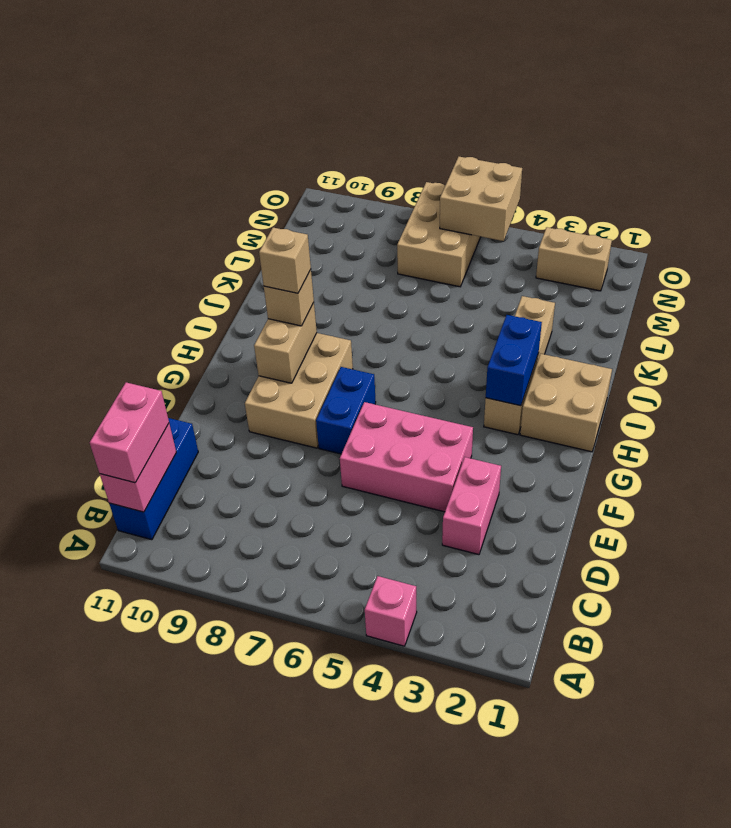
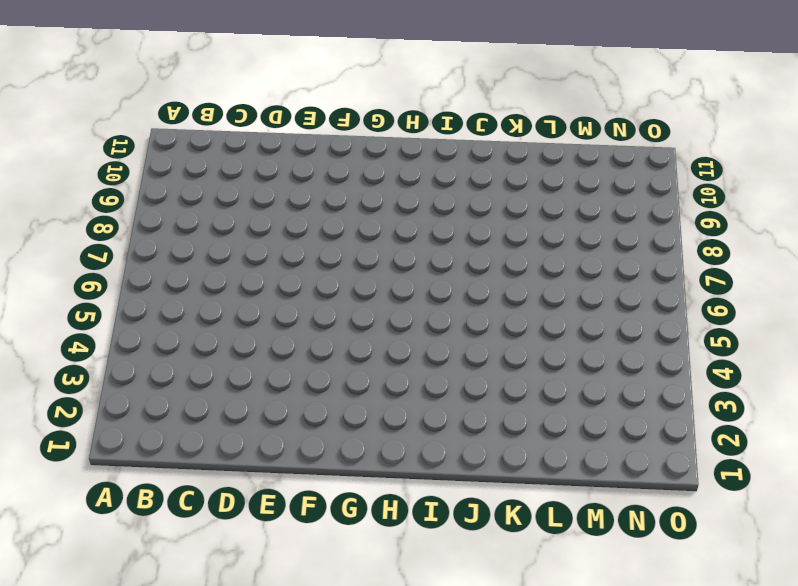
none -> pink brick A4 level 1
none -> blue brick B11:D11 level 1
none -> pink brick D3:E3 level 1

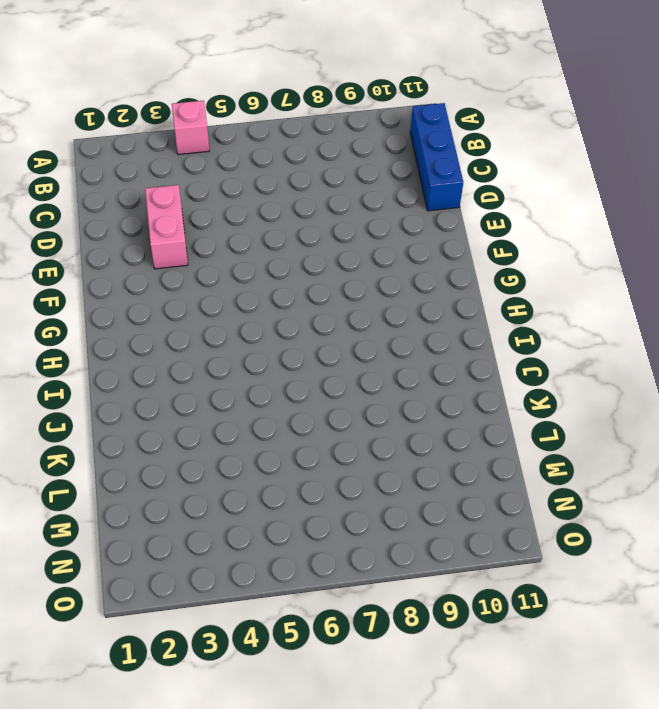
none -> pink brick E4:F6 level 1
none -> blue brick F7:G7 level 1
none -> tan brick F8:H9 level 1

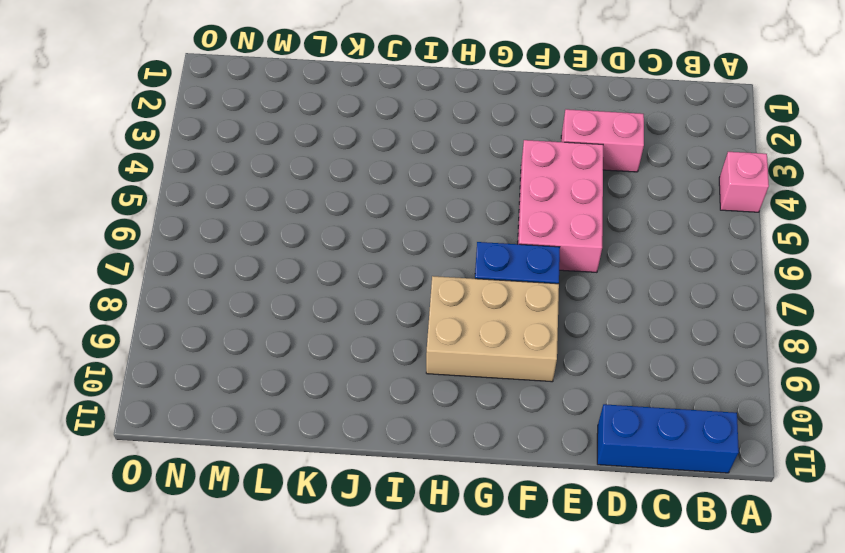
none -> tan brick H1:I2 level 1
none -> tan brick H3:K3 level 1
none -> tan brick M6:O7 level 1

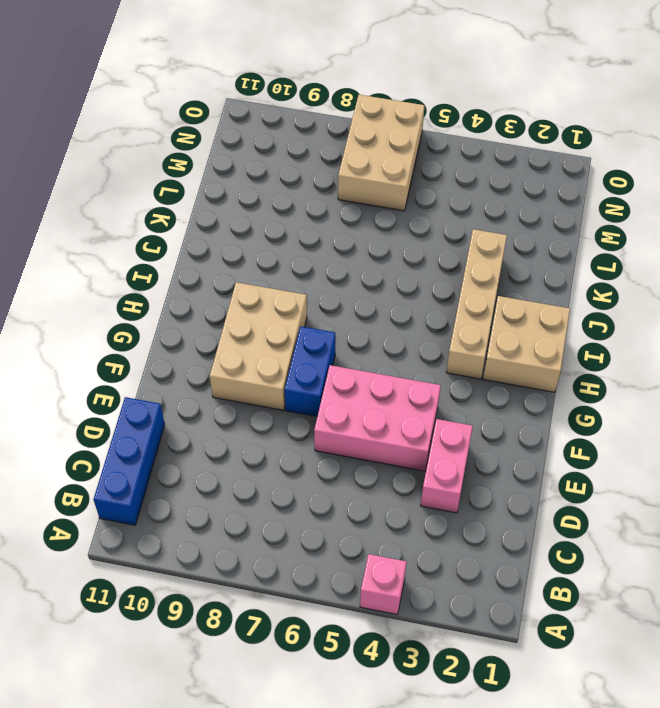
none -> tan brick N2:N3 level 1
none -> pink brick B11:C11 level 2
none -> tan brick G9:H9 level 2

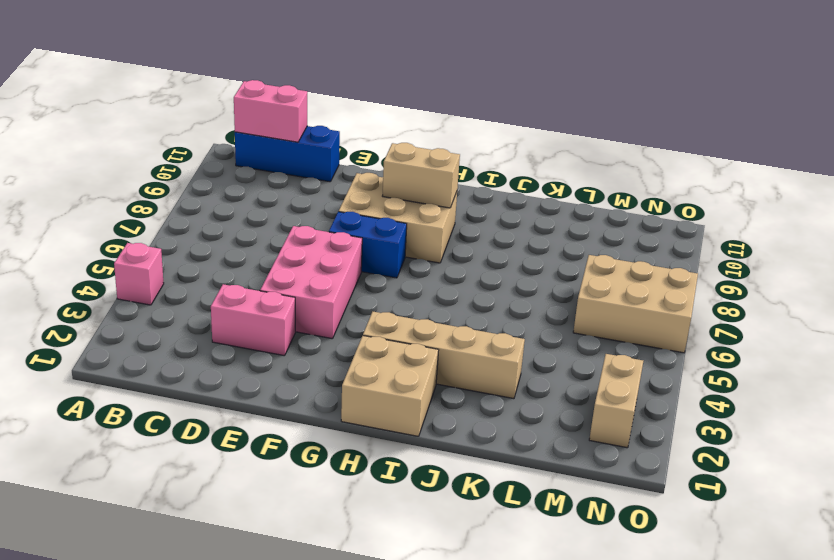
none -> blue brick H3:I3 level 2
none -> tan brick N5:O6 level 2
none -> pink brick B11:C11 level 3

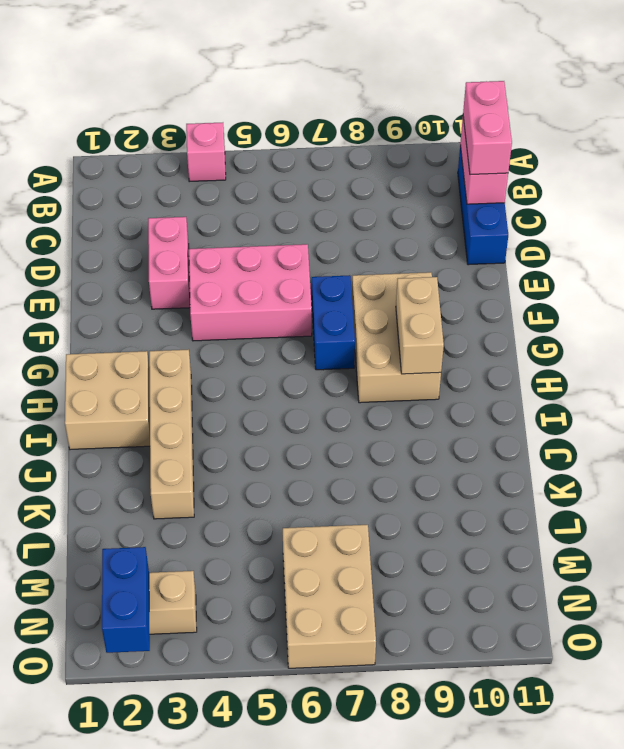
blue brick N2:O2 level 2 -> blue brick H3:I3 level 2
none -> tan brick N5:O6 level 2
none -> tan brick H9 level 3
none -> tan brick H9 level 4

